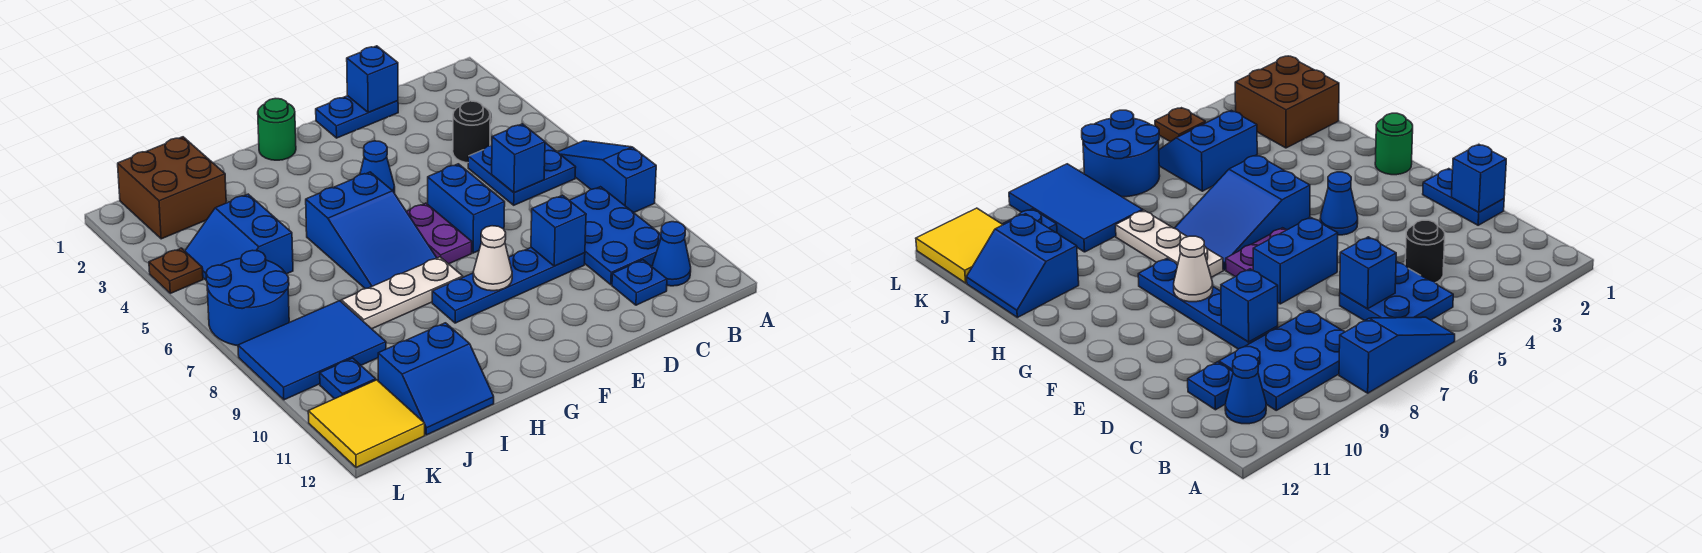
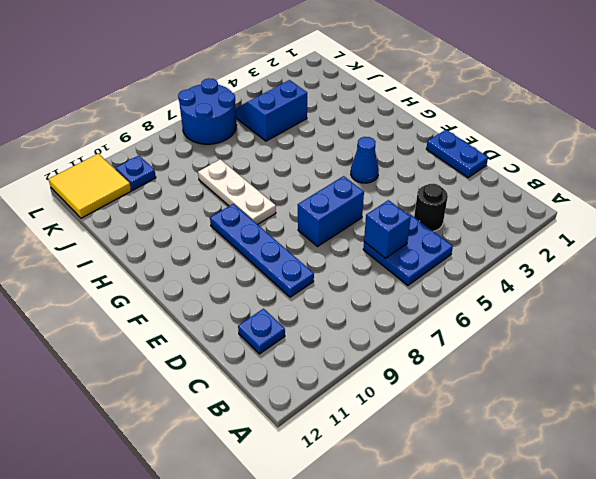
none -> blue slope A6:A8 level 1 top 8
none -> blue plate B8:C10 level 1
none -> blue cone B11 level 1

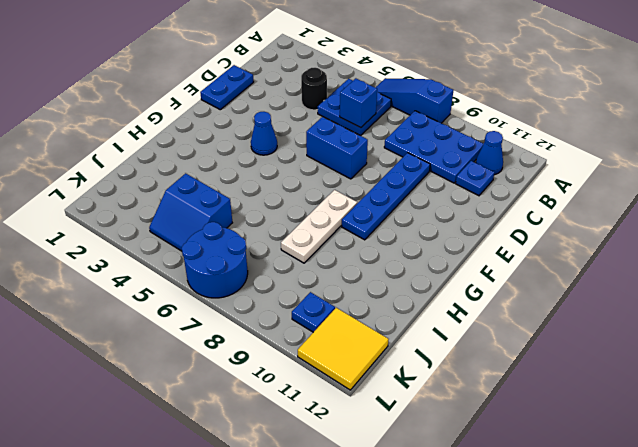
none -> purple plate F6:F7 level 1
none -> green round brick G1 level 1
none -> blue slope G5:H7 level 1 top 5

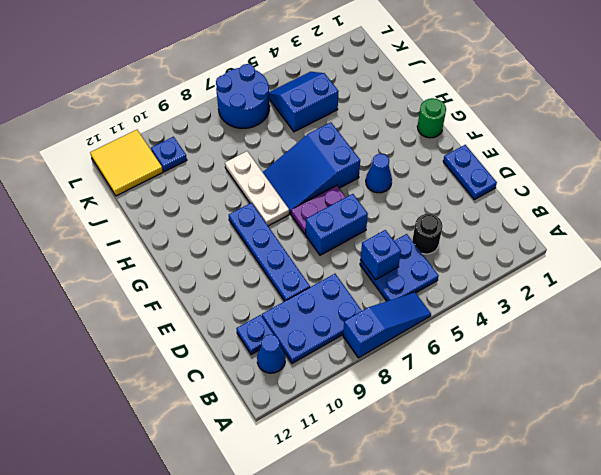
none -> blue slope I11:J12 level 1 top 11
none -> brown brick J1:K2 level 1
none -> blue tile J8:L9 level 1

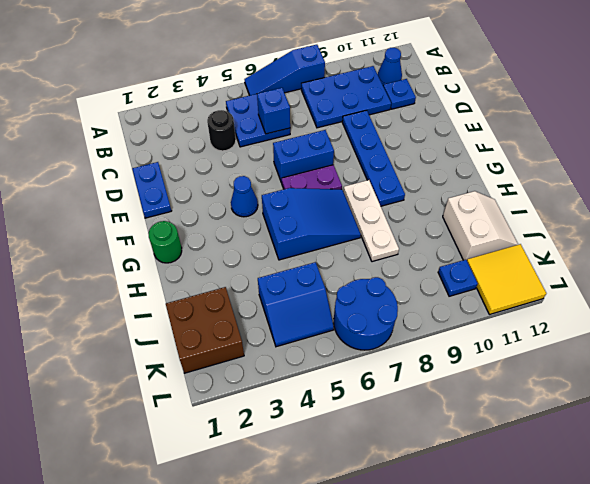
white slope I11:J12 level 1 top 11 -> blue slope I11:J12 level 1 top 11
none -> blue tile J8:L9 level 1
none -> brown plate L4 level 1
none -> blue brick D1 level 2

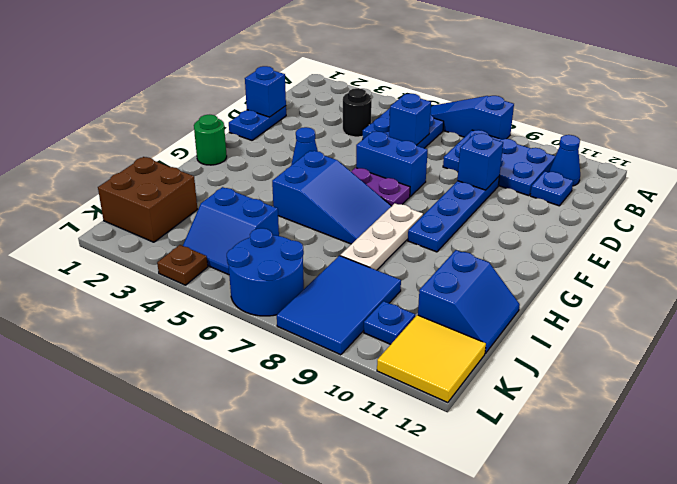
none -> white cone F9 level 2

